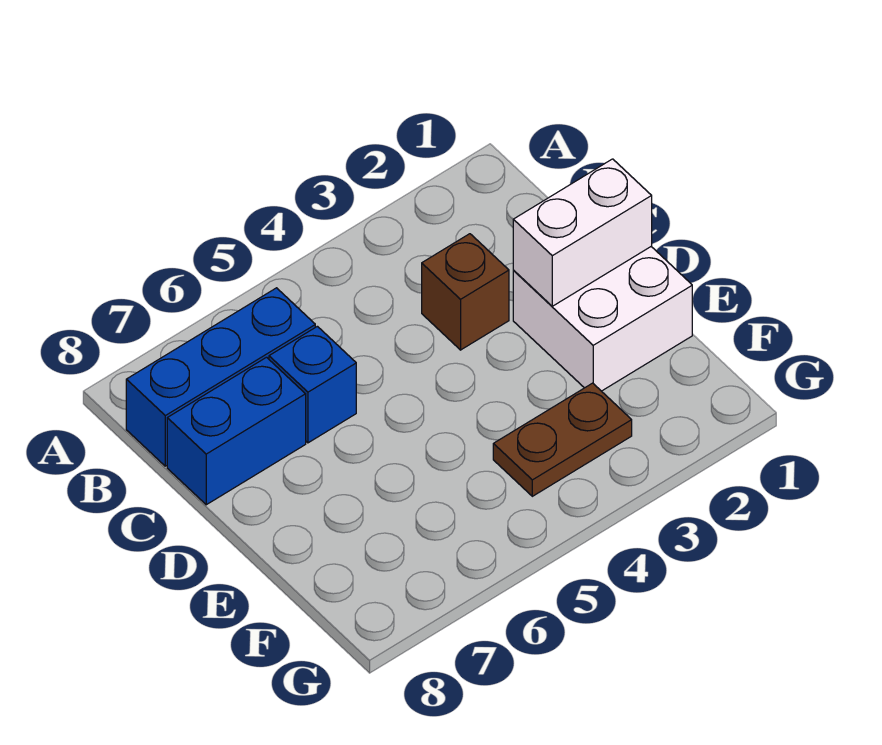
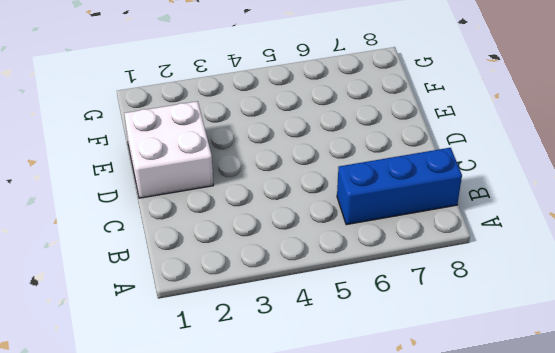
none -> brown brick C3 level 1
none -> blue brick C6 level 1

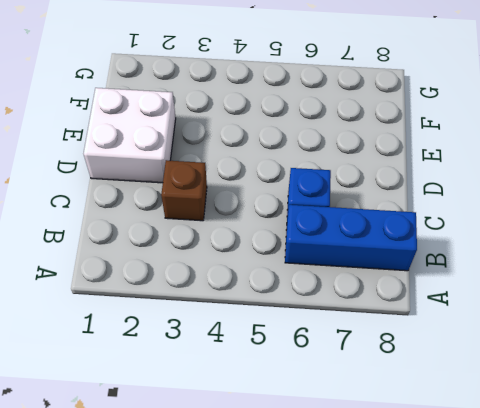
none -> blue brick C7:C8 level 1
none -> brown plate F3:F4 level 1

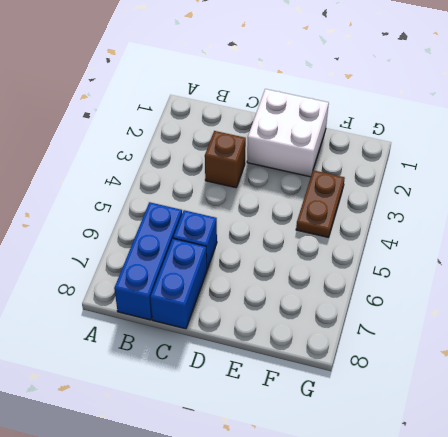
none -> white brick D1:D2 level 2

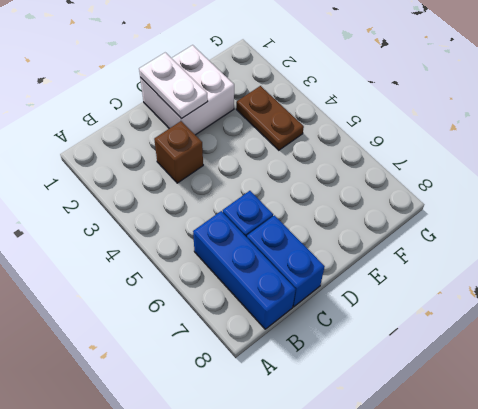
white plate D1:D2 level 2 -> white brick D1:D2 level 2

